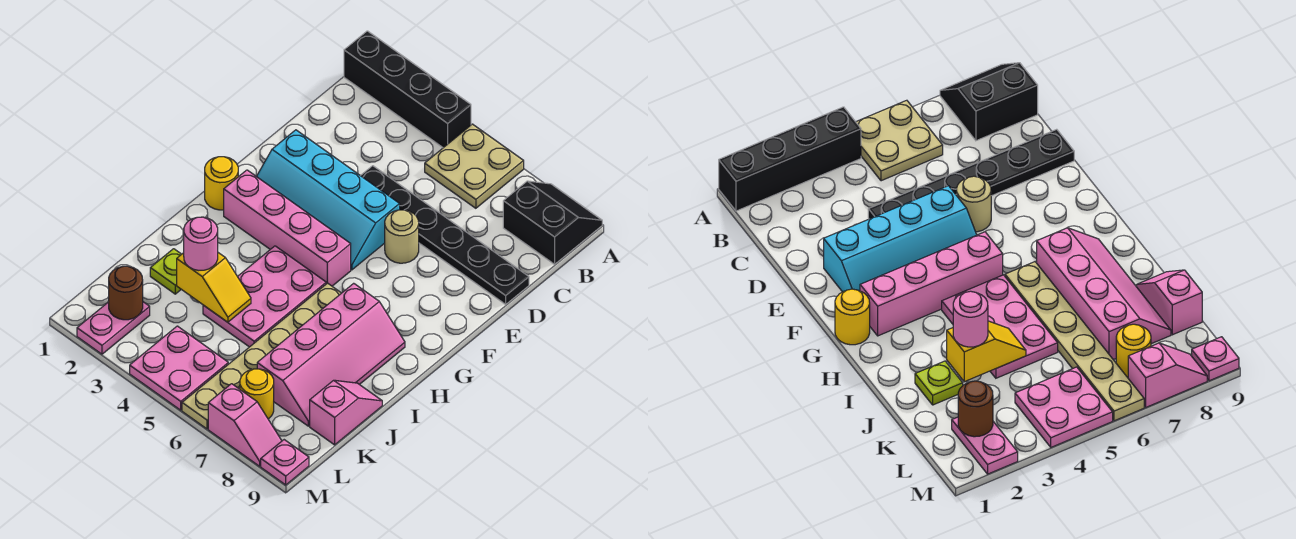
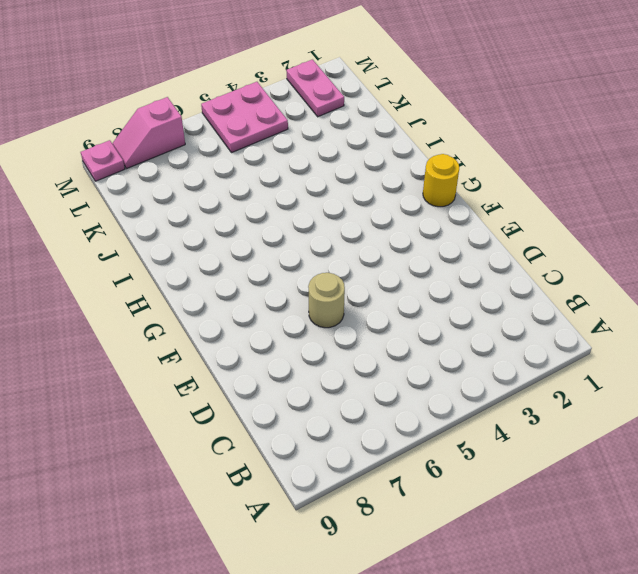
none -> black brick A1:A4 level 1
none -> tan plate A5:B6 level 1
none -> black slope A8:B9 level 1 top B

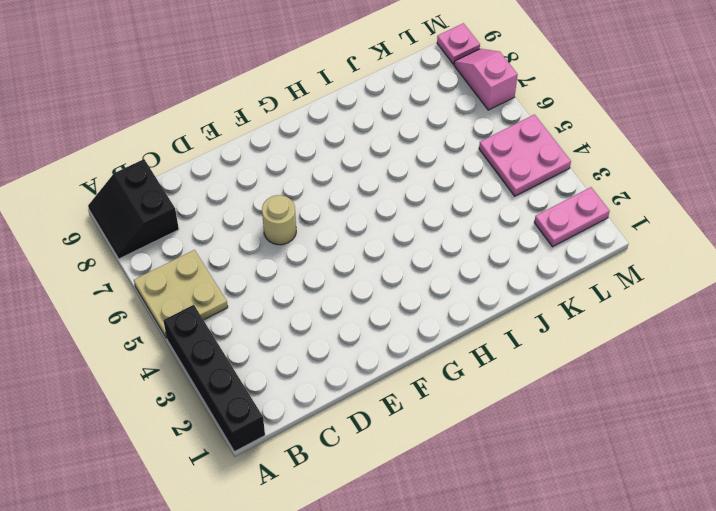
none -> black plate D4:D9 level 1
none -> cyan slope E2:F5 level 1 top E
none -> yellow round brick G1 level 1

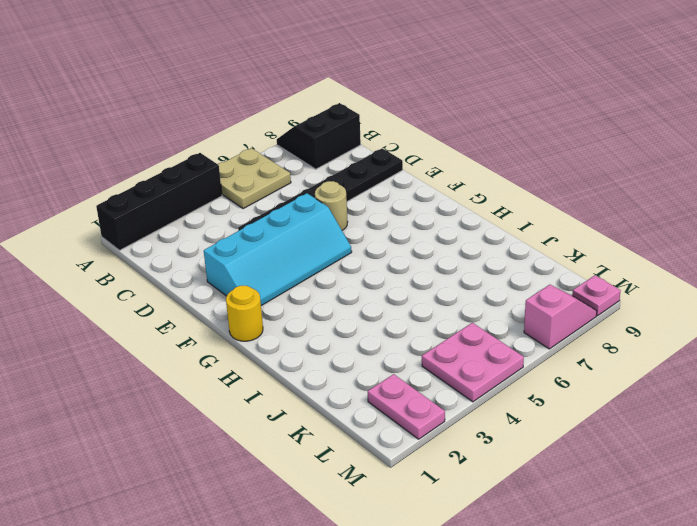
none -> pink brick G2:G5 level 1
none -> pink plate H4:J5 level 1
none -> tan plate H6:M6 level 1

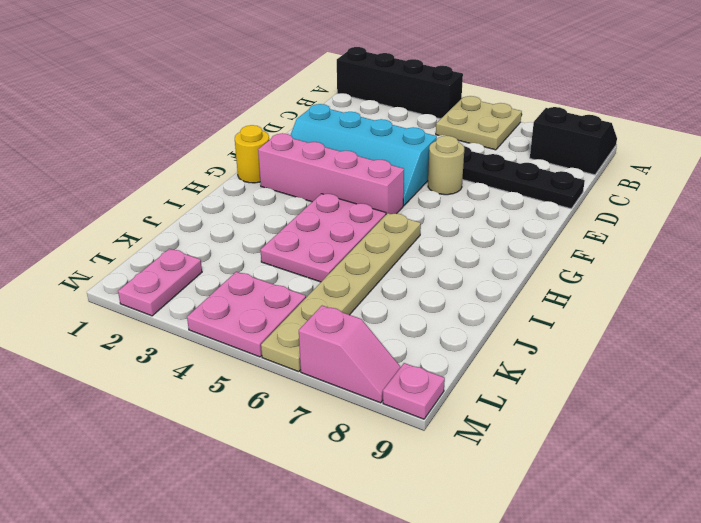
none -> pink slope H7:K8 level 1 top 7
none -> lime plate J2 level 1
none -> pink slope J9:K9 level 1 top K

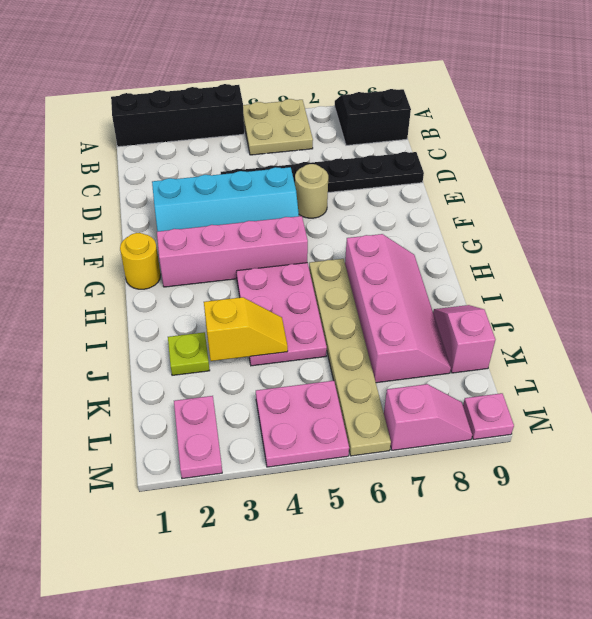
none -> yellow round brick L7 level 1
none -> brown round brick L2 level 2
none -> pink round brick J3 level 3

